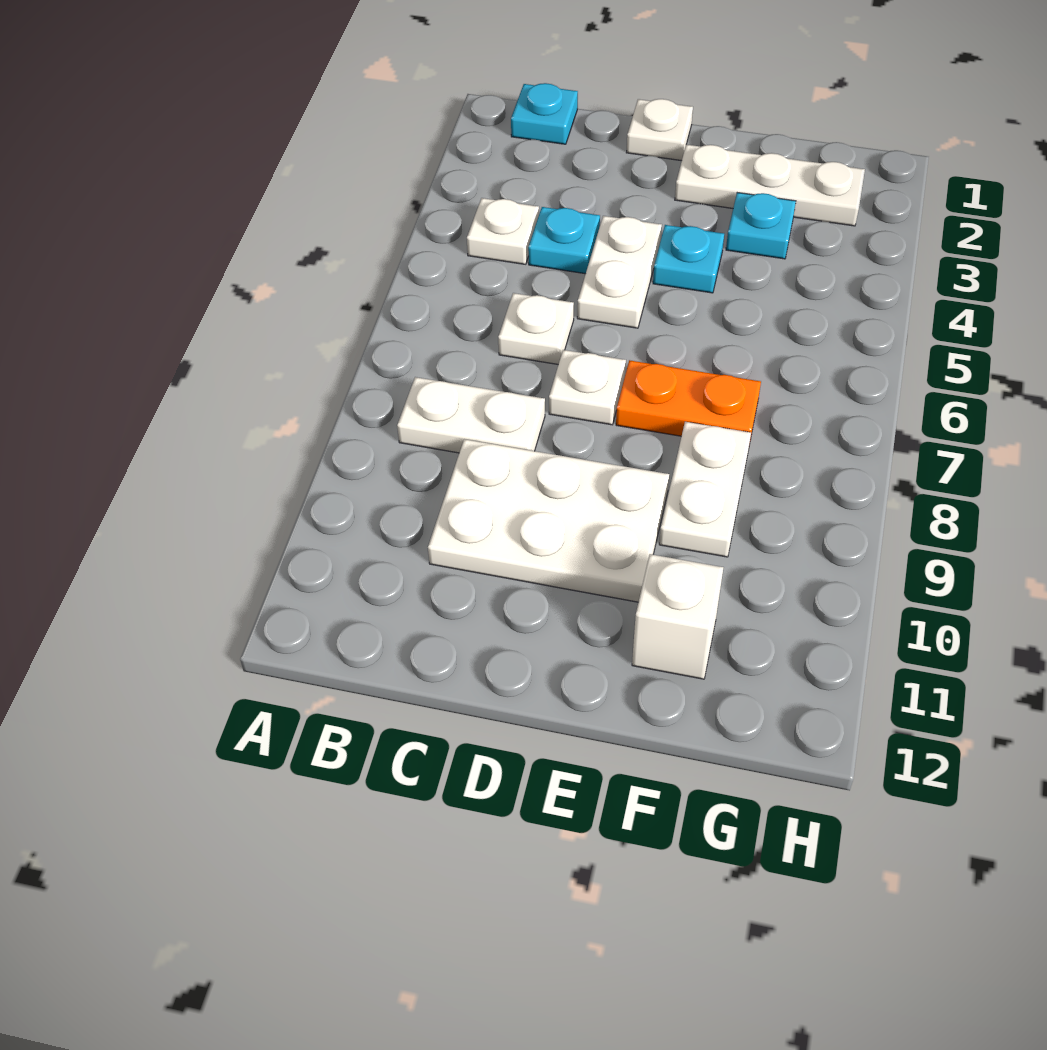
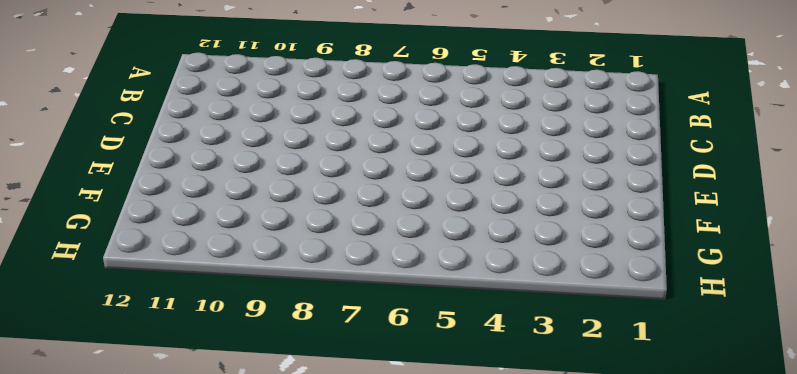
none -> cyan plate B1 level 1
none -> white plate B4 level 1
none -> white plate B8:C8 level 1

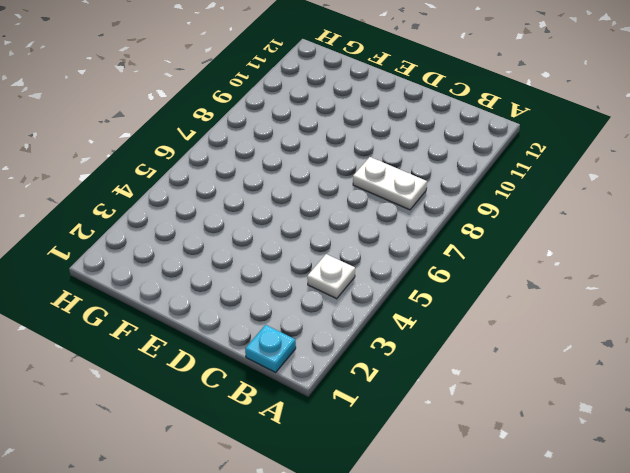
none -> cyan plate C4 level 1
none -> white plate C6 level 1
none -> white plate C9:E10 level 1

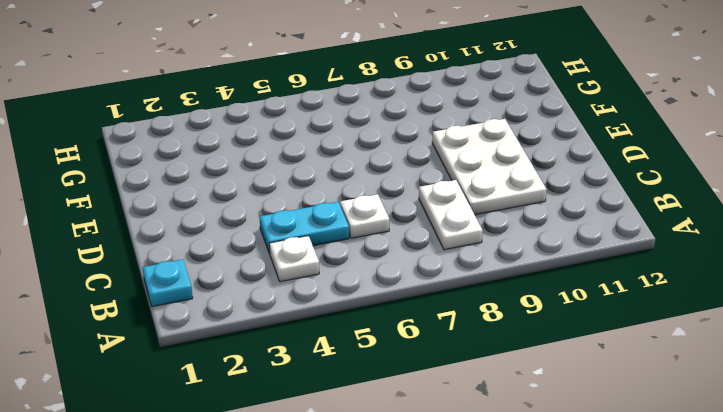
cyan plate C4:C5 level 1 -> cyan plate C4 level 1
none -> white plate D1 level 1
none -> white plate D4:D5 level 1
none -> white plate D7 level 1

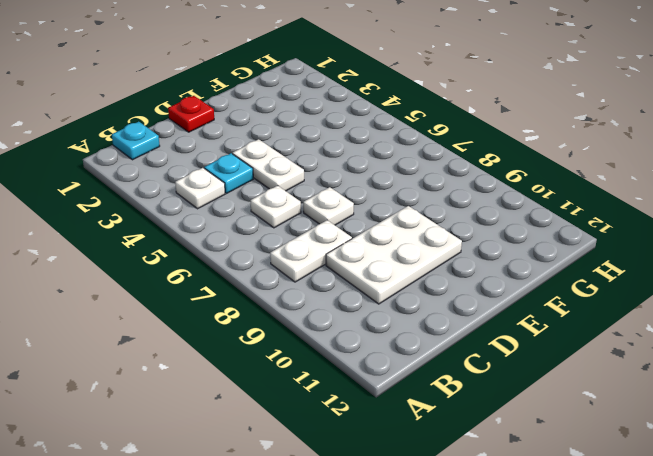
red plate D1 level 1 -> white plate D1 level 1
none -> white plate E2:G2 level 1
none -> cyan plate E4 level 1
none -> orange plate E7:F7 level 1

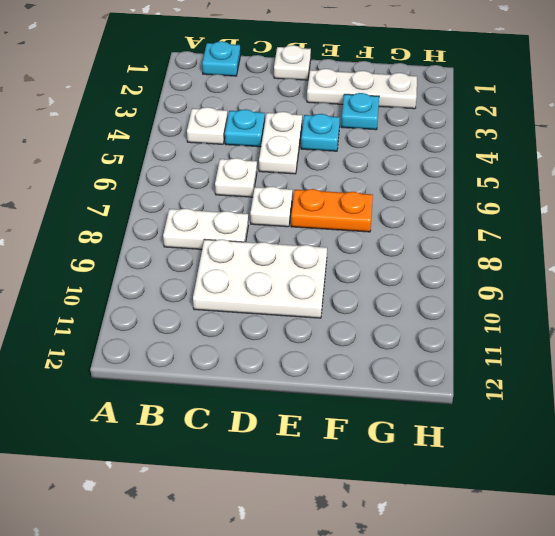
none -> white plate F8:F9 level 1
none -> white brick F11 level 1

